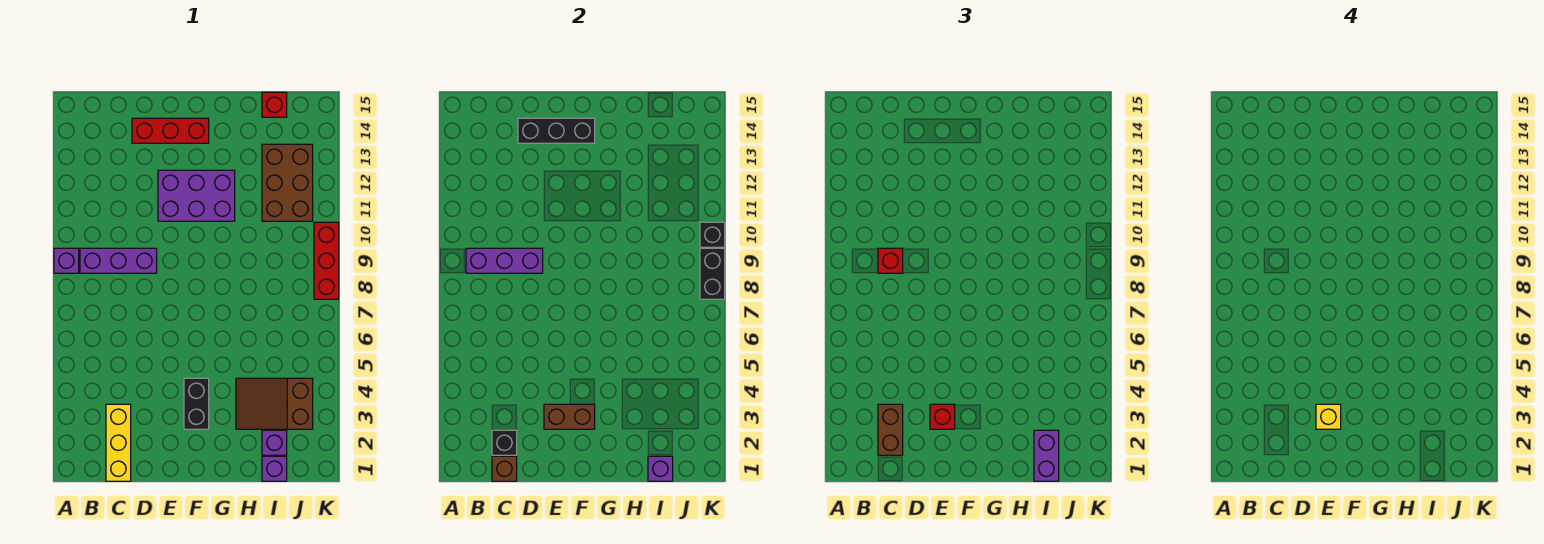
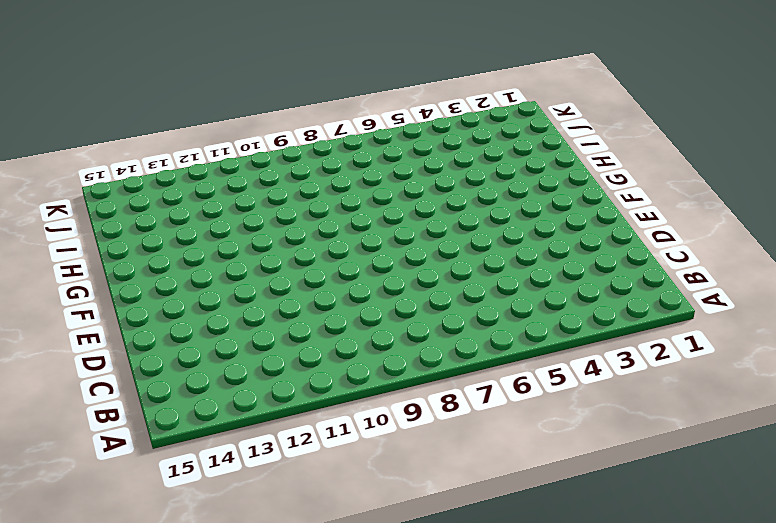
none -> purple brick A9 level 1
none -> purple brick B9:D9 level 1
none -> yellow brick C1:C3 level 1

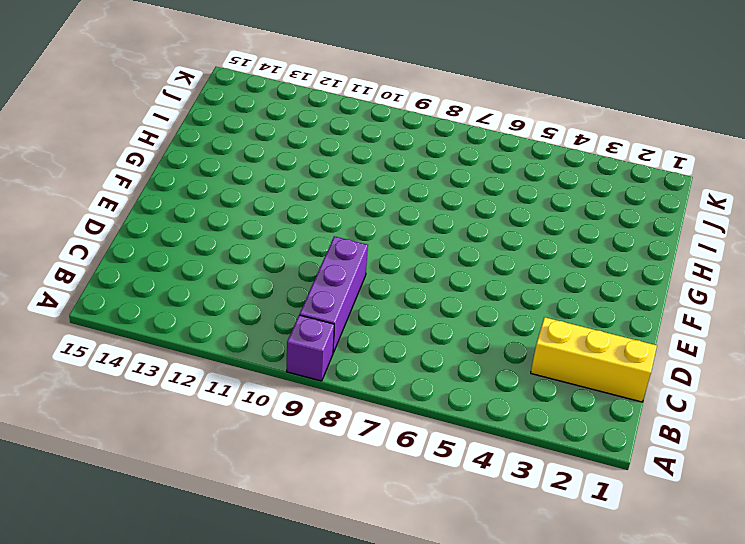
none -> red brick D14:F14 level 1
none -> purple brick E11:G12 level 1
none -> black brick F3:F4 level 1

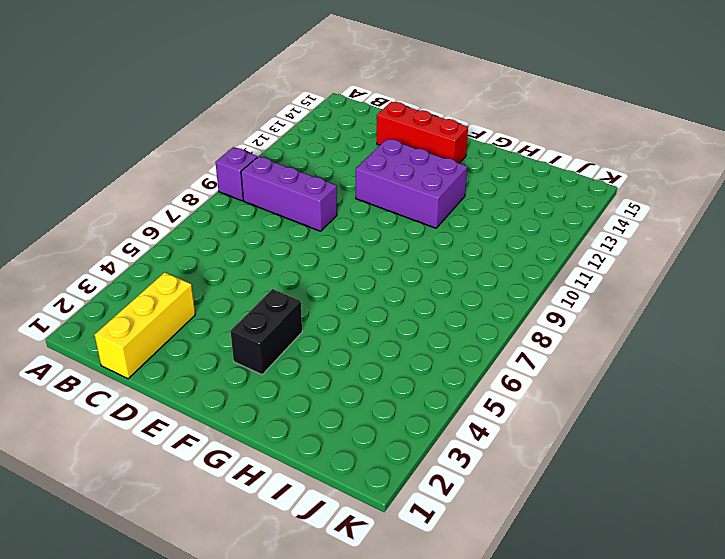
none -> brown slope H3:J4 level 1 top J
none -> purple brick I1 level 1
none -> purple brick I2 level 1

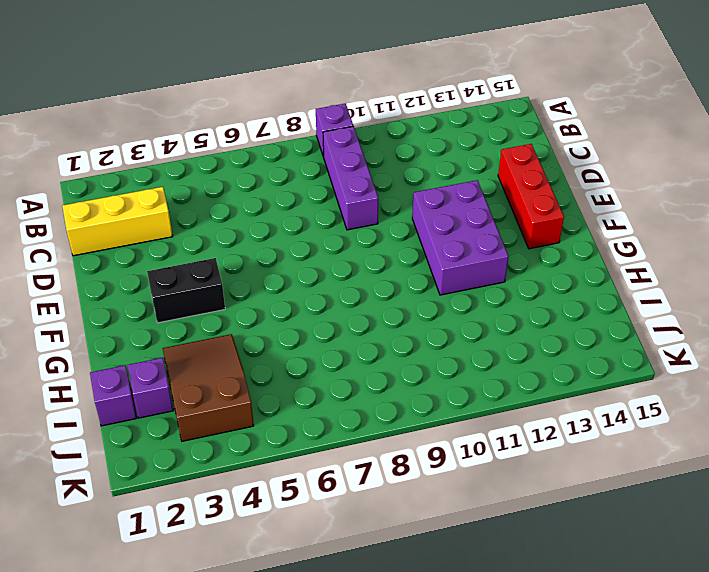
none -> brown brick I11:J13 level 1
none -> red brick I15 level 1
none -> red brick K8:K10 level 1

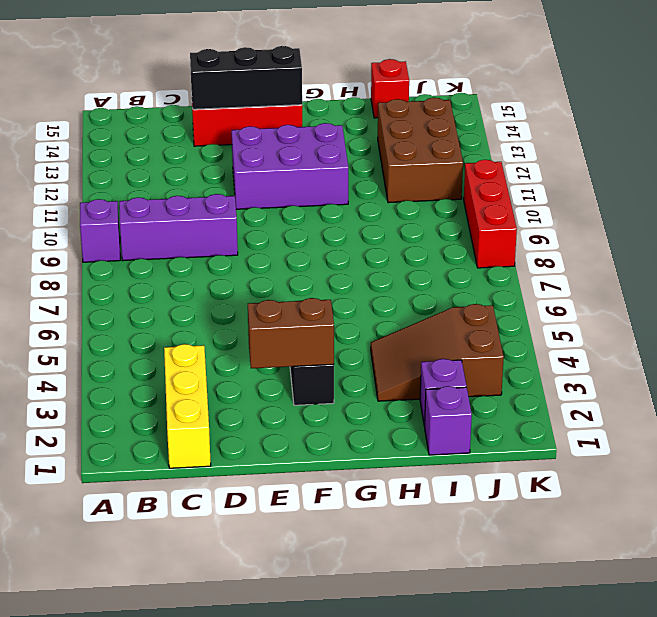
none -> purple brick B9:D9 level 2
none -> brown brick C1 level 2
none -> black brick C2 level 2

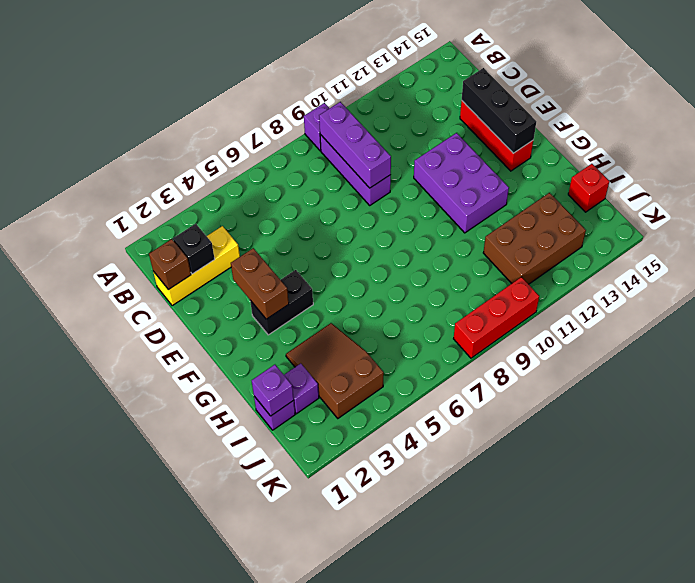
none -> black brick K8:K9 level 2
none -> black brick K10 level 2
none -> brown brick C2:C3 level 3

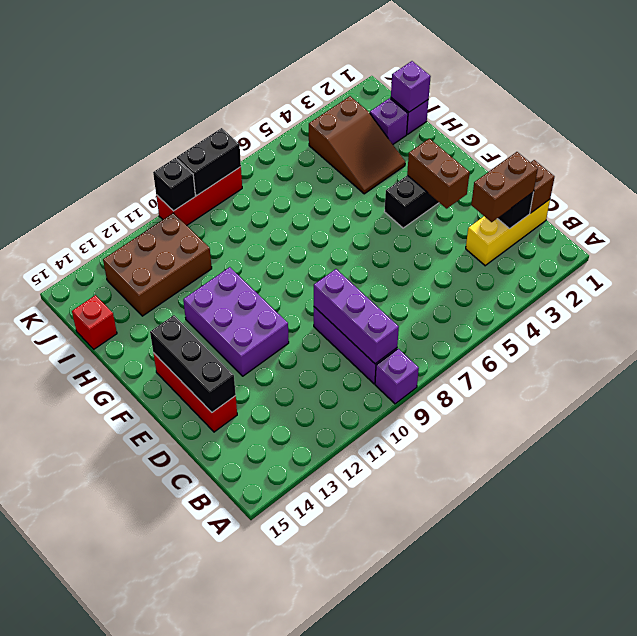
none -> red brick C9 level 3
none -> red brick E3 level 3
none -> purple brick I1:I2 level 3

